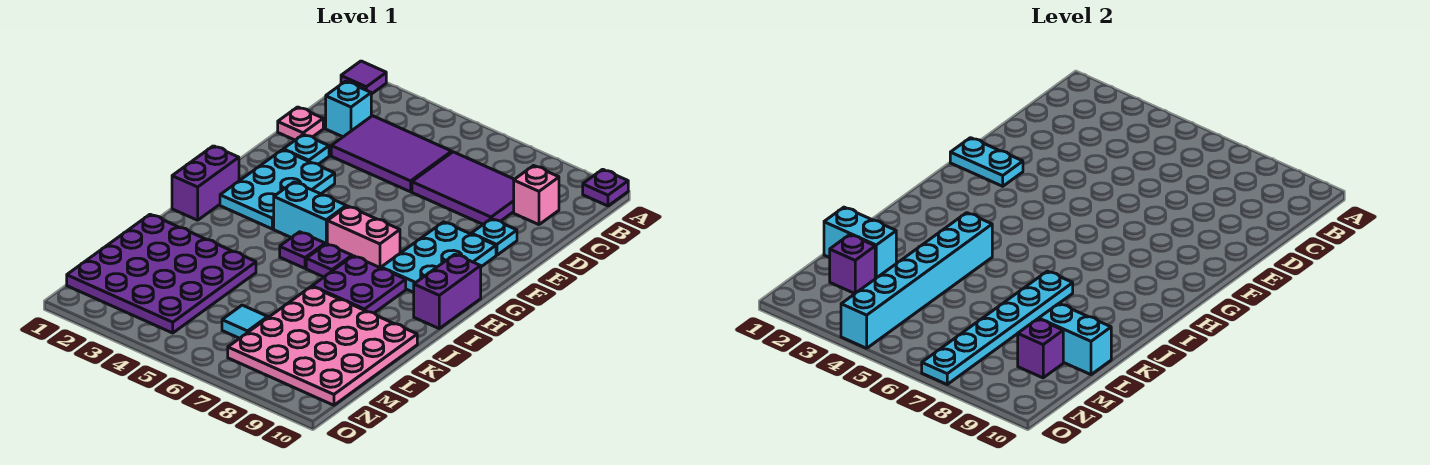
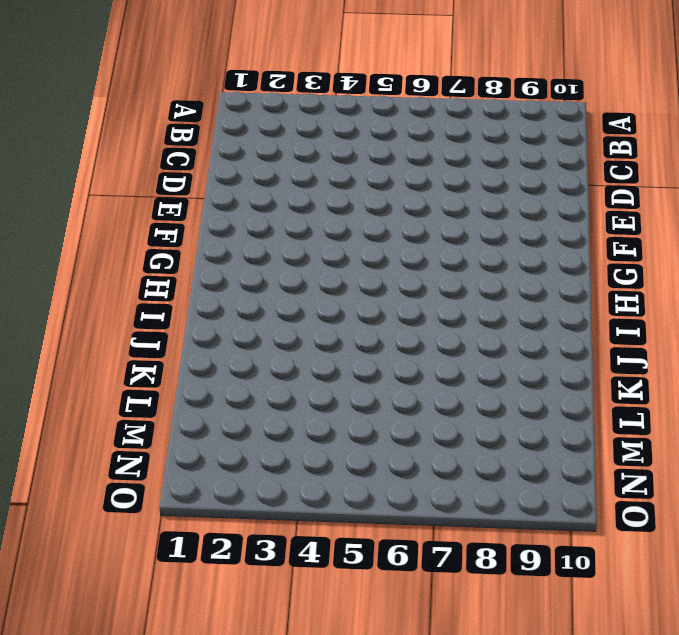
none -> purple tile A1 level 1
none -> purple plate A10 level 1
none -> cyan brick C2 level 1

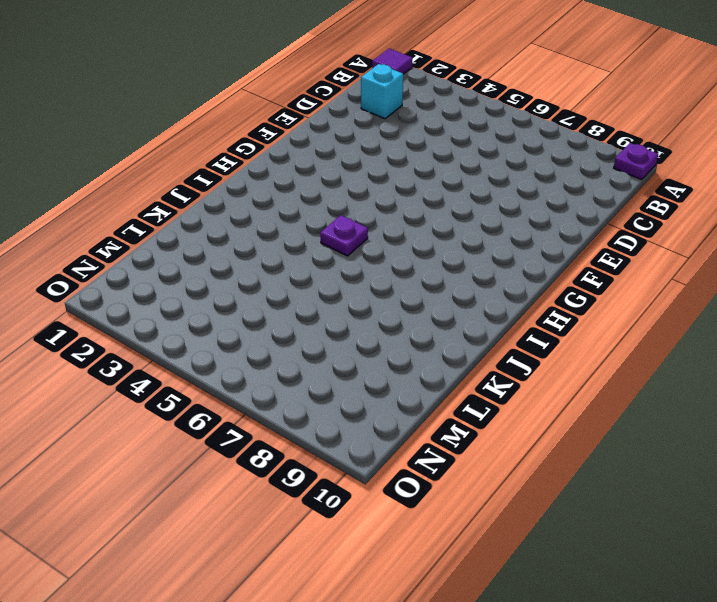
none -> purple tile C3:D5 level 1
none -> purple tile C6:D8 level 1
none -> pink brick C9 level 1

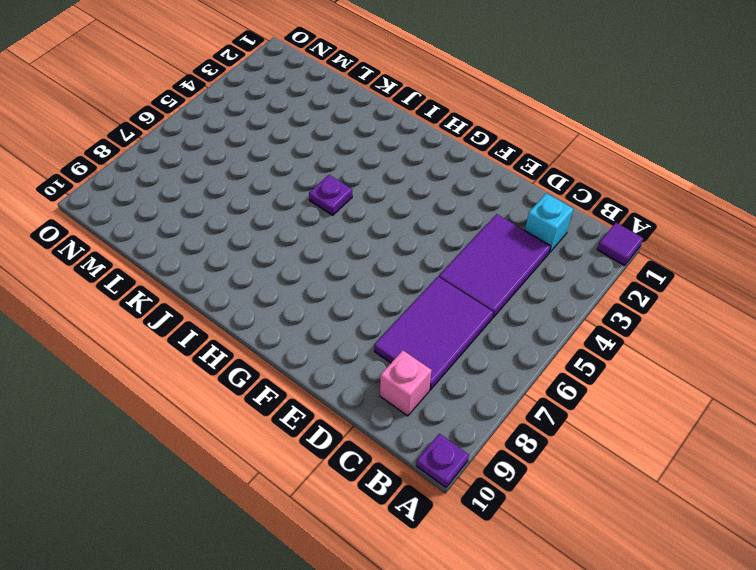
none -> pink plate D1 level 1
none -> cyan plate E2 level 1
none -> cyan plate E9 level 1

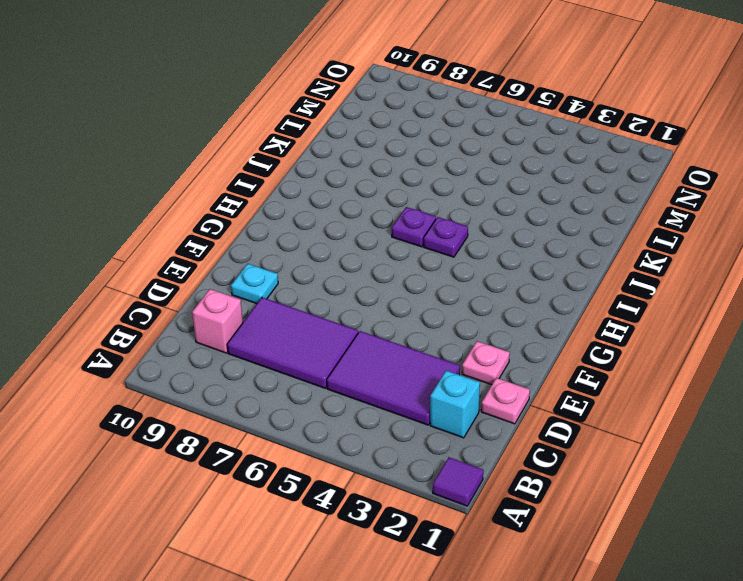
pink plate E2 level 1 -> cyan plate E2 level 1
none -> purple plate A10 level 1
none -> cyan plate F2:H3 level 1
none -> cyan plate F8:H9 level 1

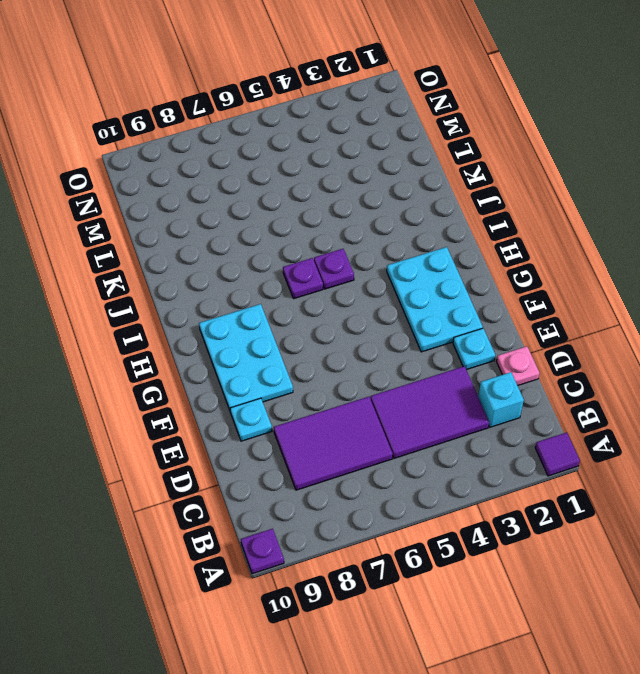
none -> pink brick C9 level 1
none -> purple brick H1:I1 level 1
none -> cyan brick H4:H5 level 1

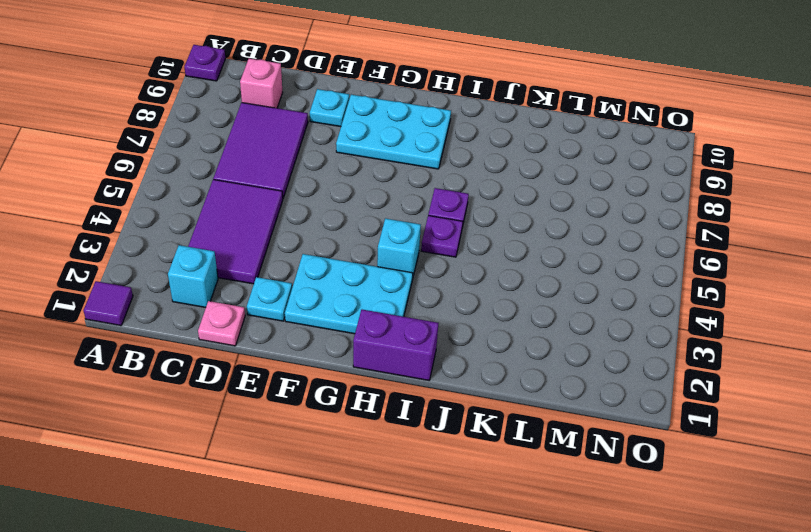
cyan brick H4 level 1 -> cyan brick H4:H5 level 1
none -> pink brick H6:H7 level 1
none -> purple brick H10:I10 level 1
none -> purple plate I7:J8 level 1

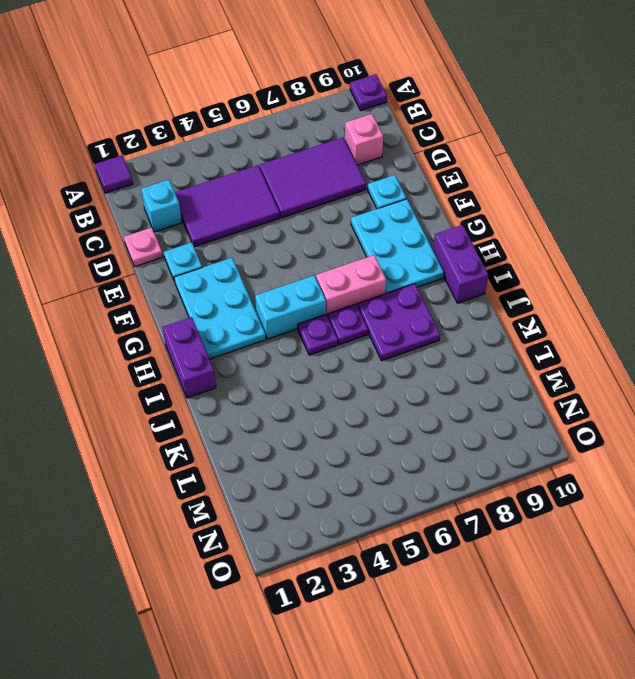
none -> purple plate K1:N4 level 1
none -> pink plate K7:N10 level 1
none -> cyan tile M6 level 1

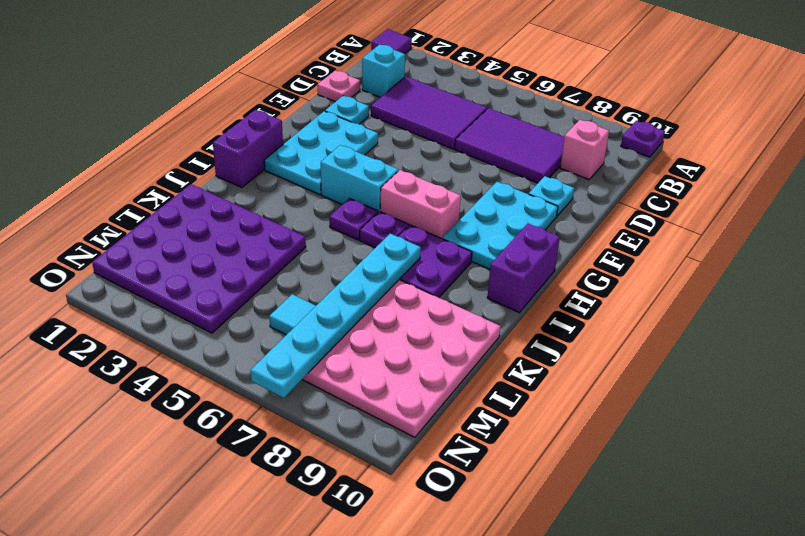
none -> cyan plate F1:F2 level 2
none -> cyan brick J4:O4 level 2
none -> cyan brick L1:L2 level 2

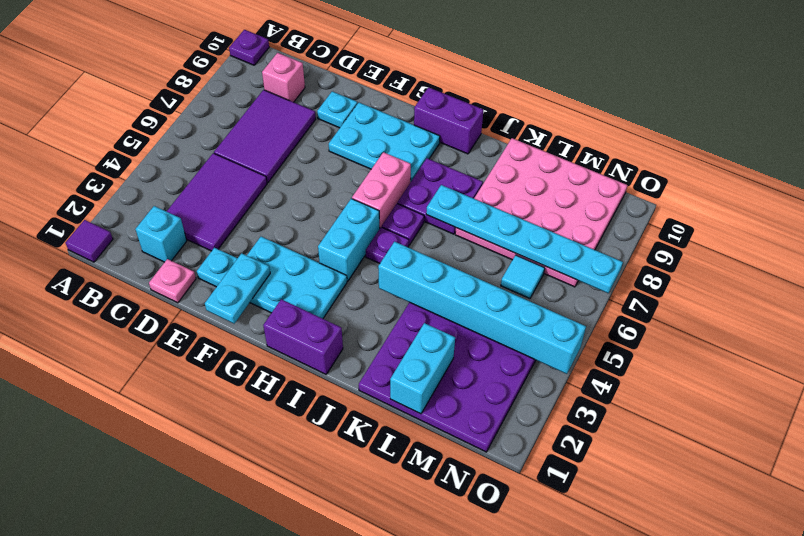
none -> cyan brick L9:L10 level 2
none -> purple brick M2 level 2
none -> purple brick M9 level 2

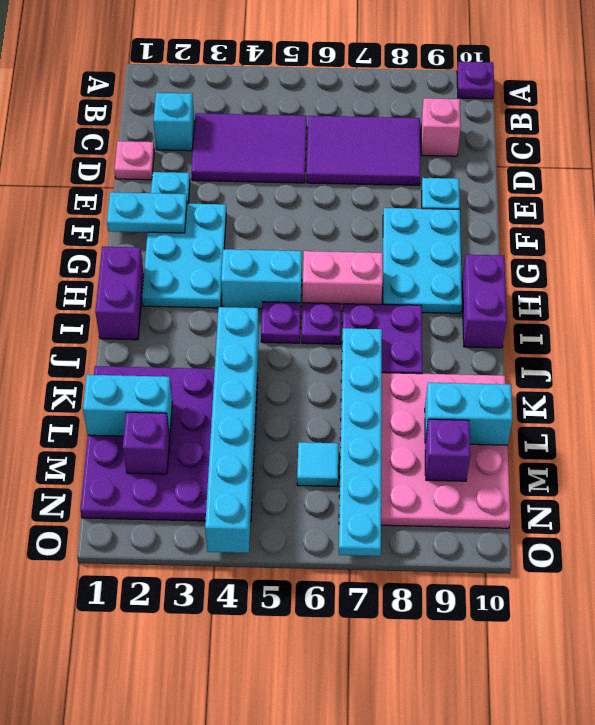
none -> purple tile A1 level 1

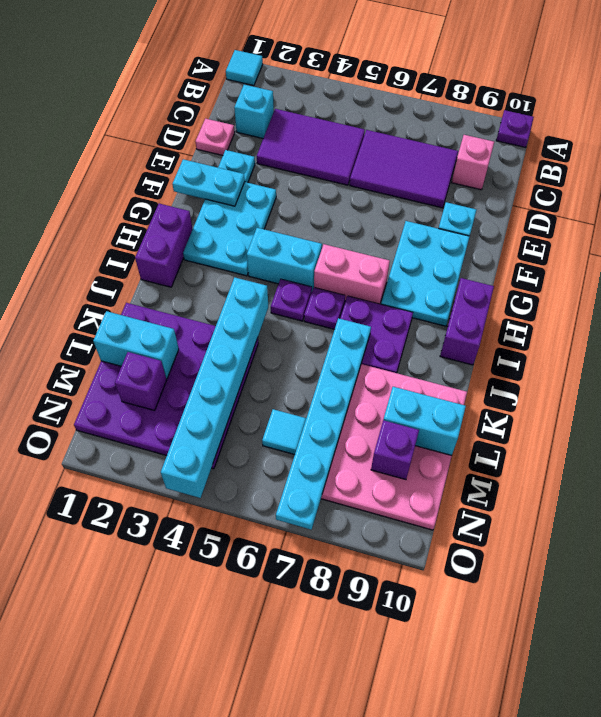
cyan tile A1 level 1 -> purple tile A1 level 1

